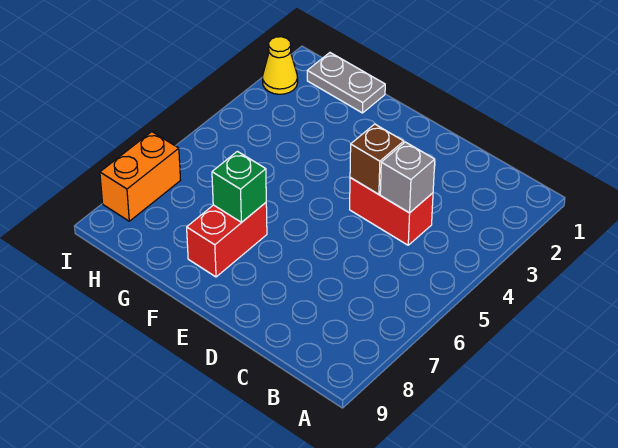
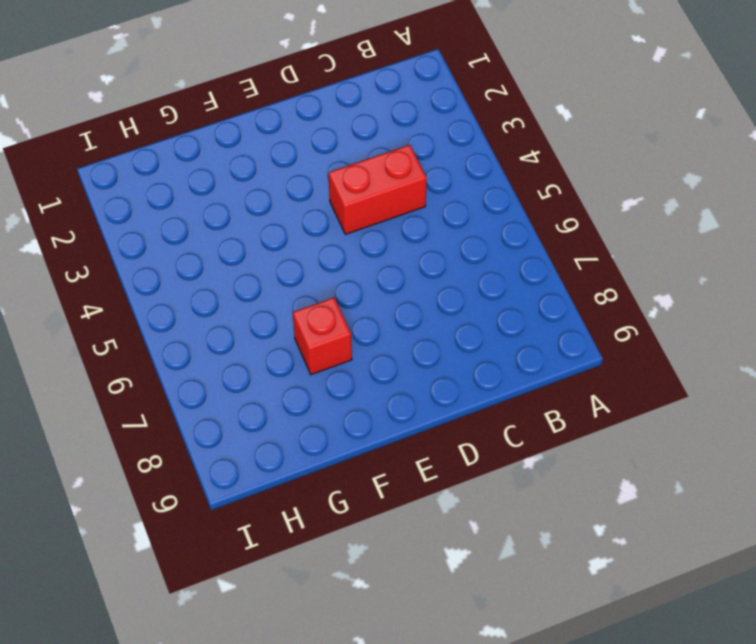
red brick F7 level 1 -> red brick F7:F8 level 1
none -> grey plate G1:H1 level 1
none -> yellow cone I2 level 1

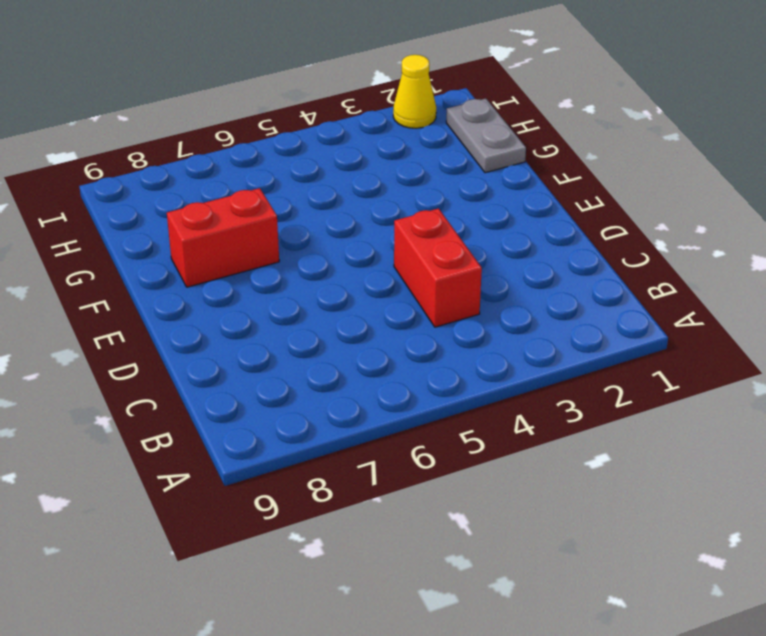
none -> orange brick I7:I8 level 1
none -> grey brick C4 level 2

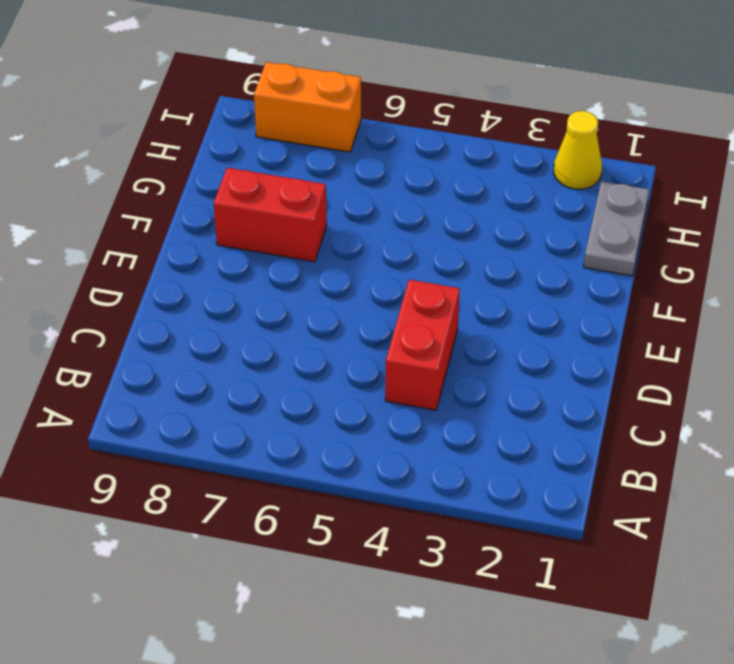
none -> grey brick C4 level 2
none -> brown brick D4 level 2

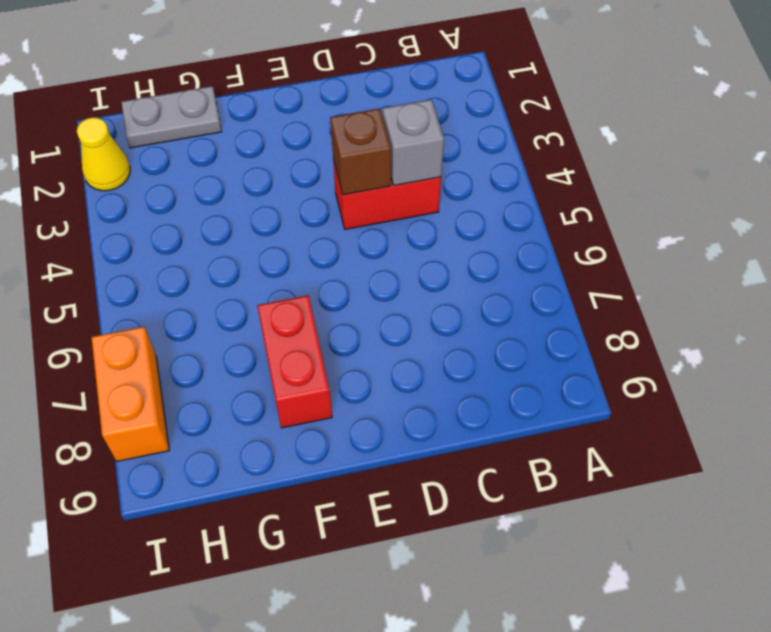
none -> green brick F7 level 2

